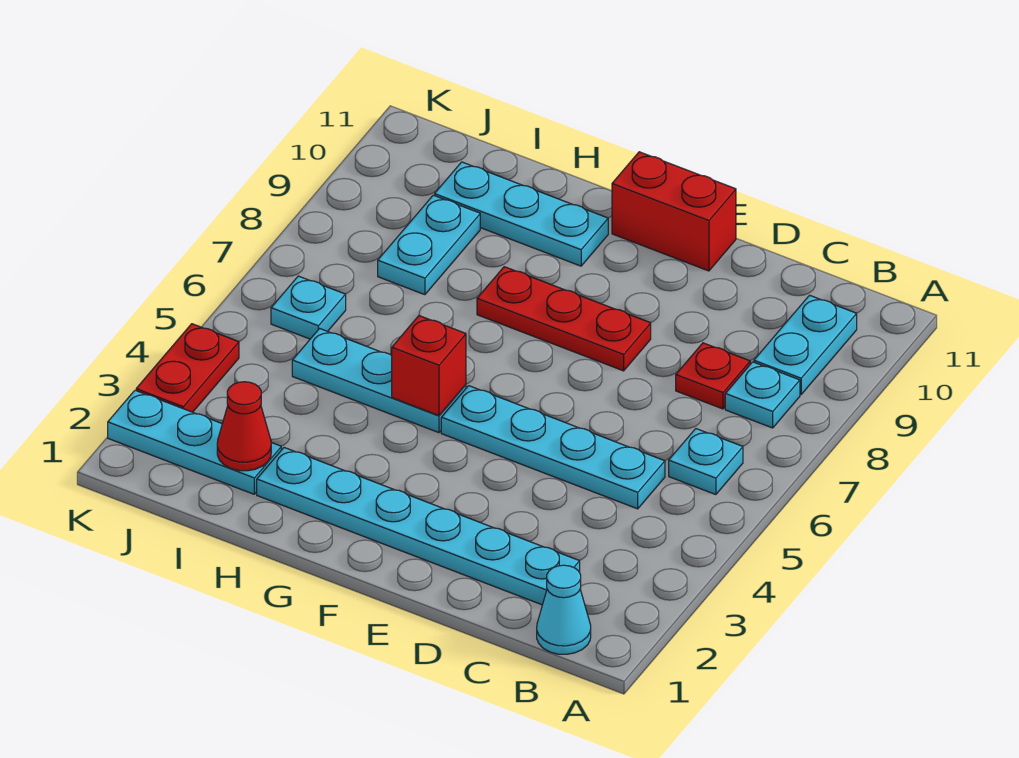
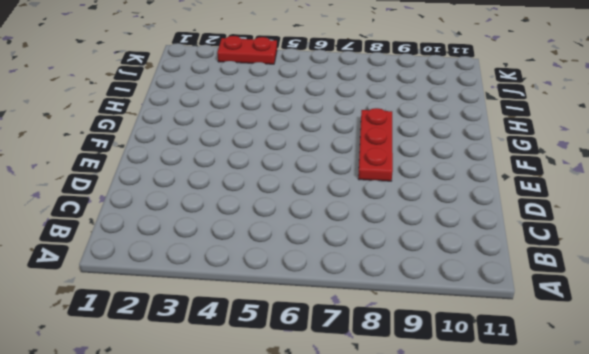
none -> cyan cone B1 level 1
none -> cyan plate B6 level 1
none -> cyan plate B8 level 1

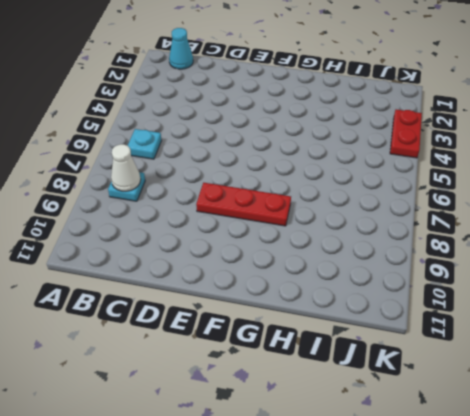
white cone B8 level 2 -> none
none -> cyan plate B9:B10 level 1
none -> cyan plate C2:H2 level 1
none -> cyan plate C5:F5 level 1

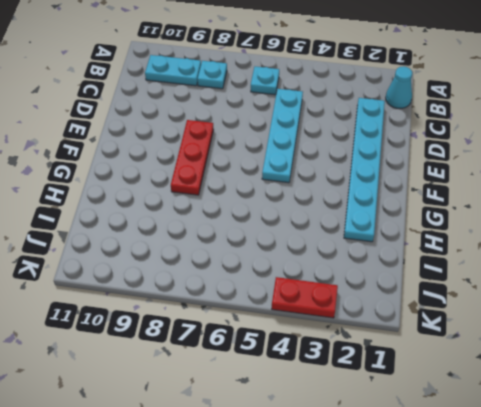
none -> red plate C8 level 1
none -> red brick E11:F11 level 1
none -> cyan plate G5:I5 level 1

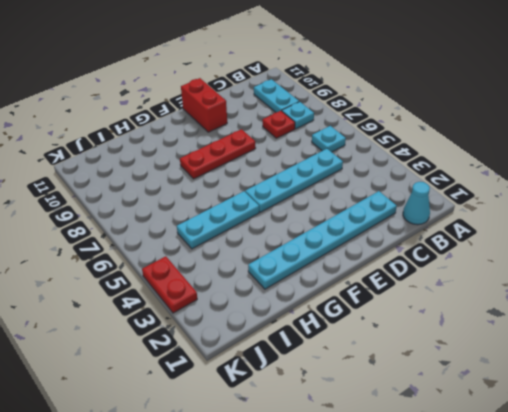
red brick E10:E11 level 1 -> red brick E11:F11 level 1
none -> cyan plate G10:I10 level 1
none -> cyan plate I2:K2 level 1
none -> cyan plate I8:I9 level 1

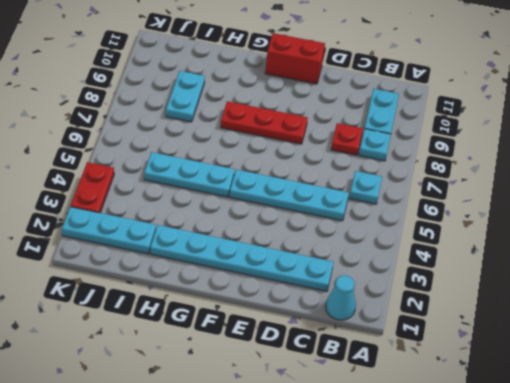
none -> cyan plate G10:I10 level 1
none -> cyan plate J6 level 1
none -> red brick G5 level 2

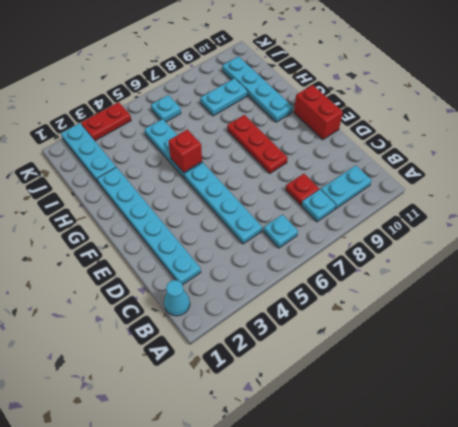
cyan plate G10:J10 level 1 -> cyan plate G10:I10 level 1
none -> red cone I2 level 2

